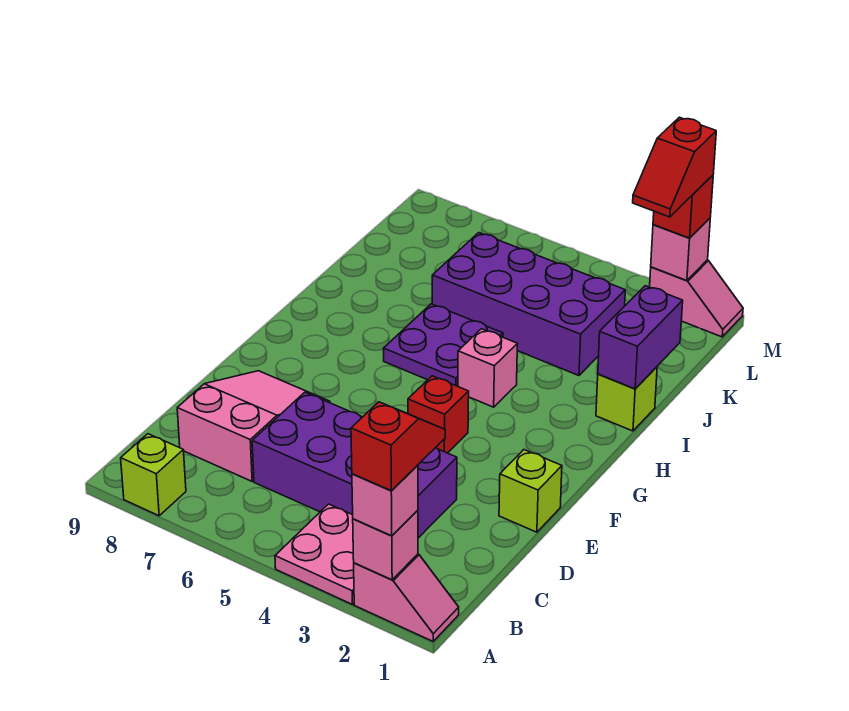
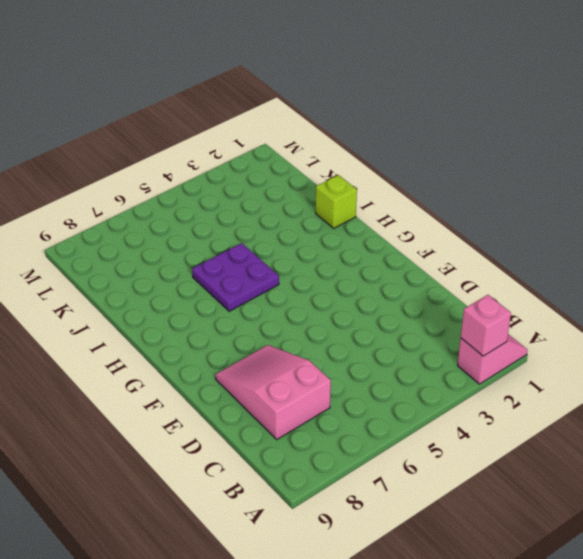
none -> pink plate A3:B4 level 1
none -> lime brick A8 level 1
none -> purple brick C3:D6 level 1

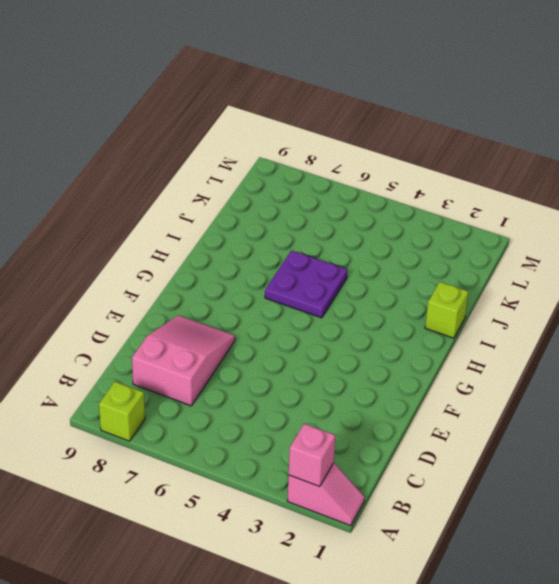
none -> pink plate A3:B4 level 1
none -> purple brick C3:D6 level 1
none -> lime brick E1 level 1

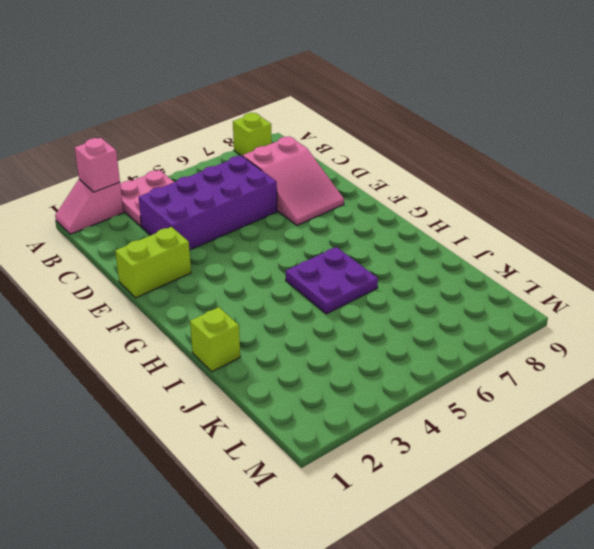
lime brick E1:E2 level 1 -> lime brick E1 level 1
none -> red brick F4 level 1
none -> pink brick H4 level 1
none -> purple brick J3:K6 level 1

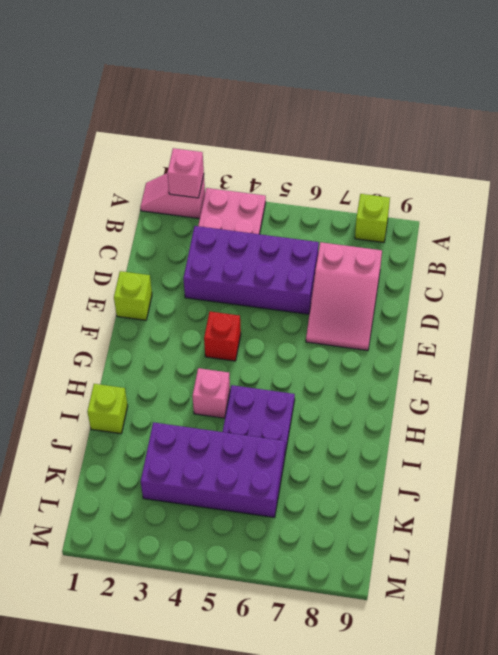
none -> pink slope M1:M2 level 1 top 2
none -> purple brick I1:J1 level 2
none -> pink brick M2 level 2

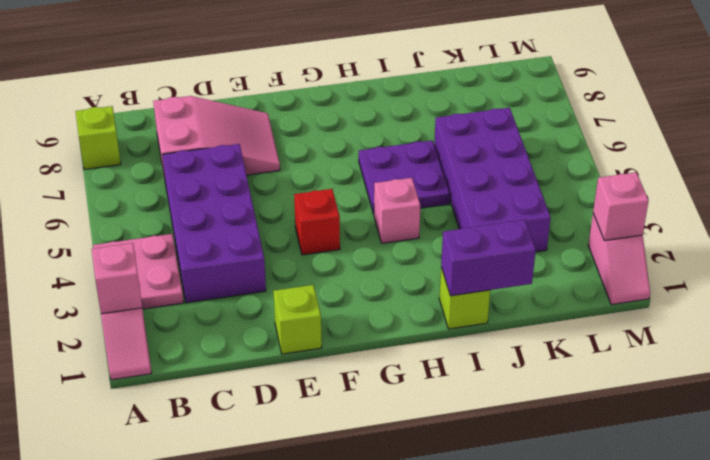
none -> pink brick A2 level 3
none -> red brick M2 level 3
none -> red slope A2:B2 level 4 top A

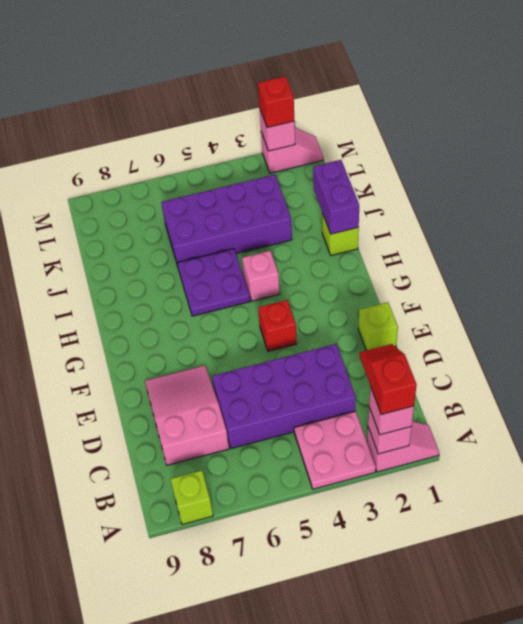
none -> red slope L2:M2 level 4 top M

